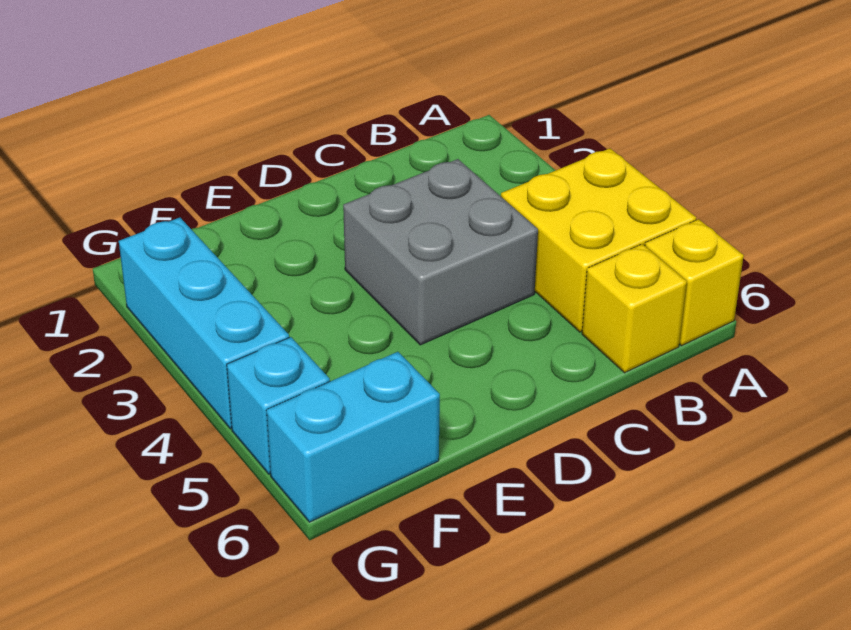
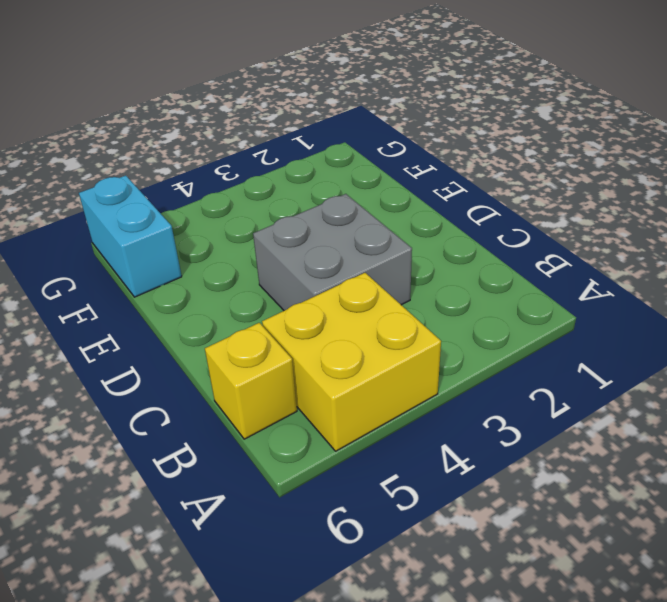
none -> yellow brick A6 level 1
none -> cyan brick G2:G4 level 1

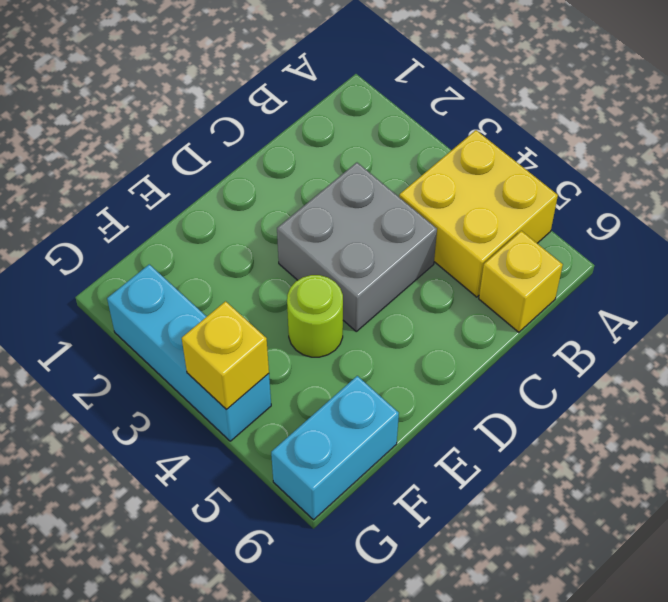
lime round brick E4 level 1 -> none
yellow brick G4 level 2 -> yellow brick A6 level 1
none -> cyan brick G5 level 1

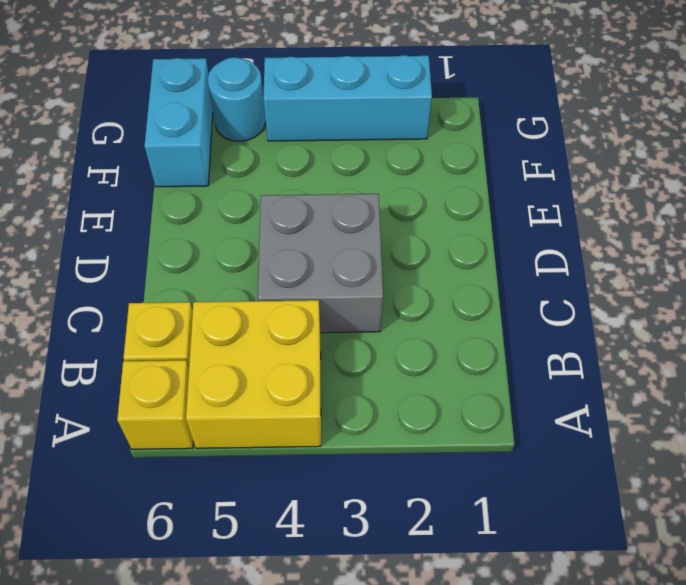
cyan round brick G5 level 1 -> cyan brick G5 level 1

